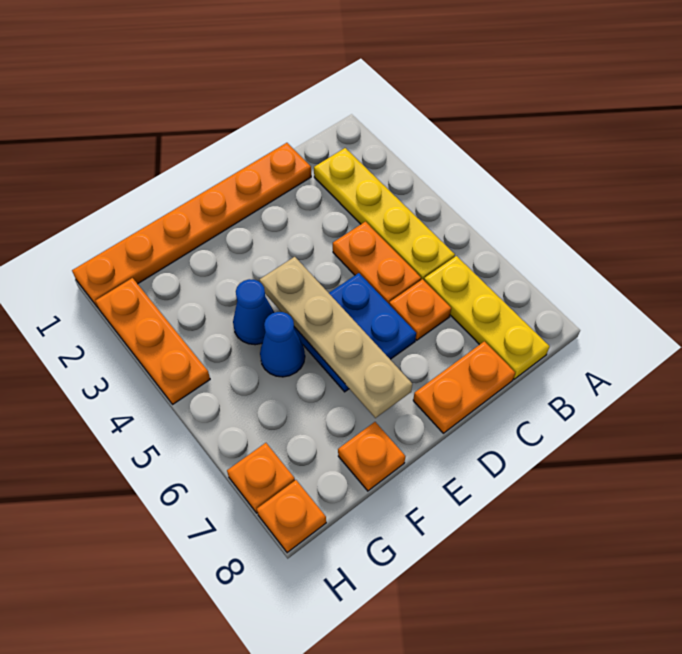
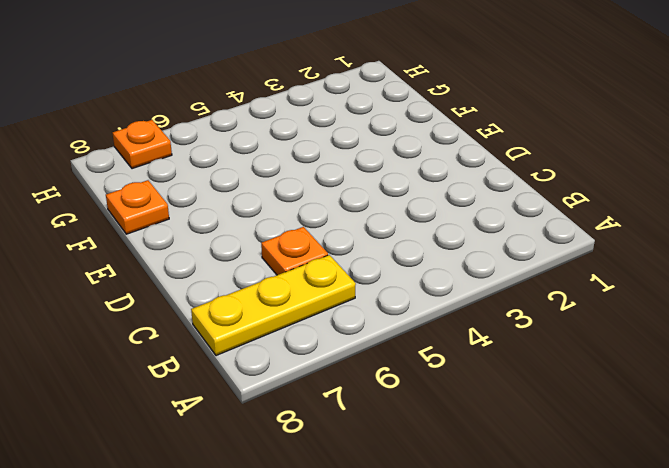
none -> yellow plate B2:B5 level 1
none -> orange plate C1:H1 level 1
none -> orange plate C4:C5 level 1

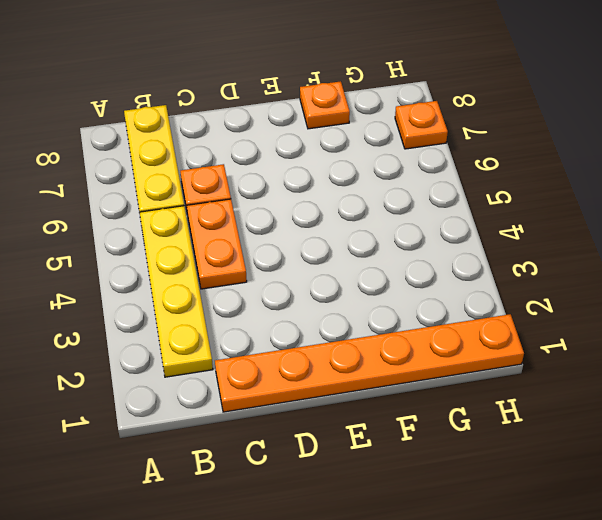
none -> orange plate C8:D8 level 1
none -> blue plate D5:E6 level 1
none -> blue cone F4 level 1

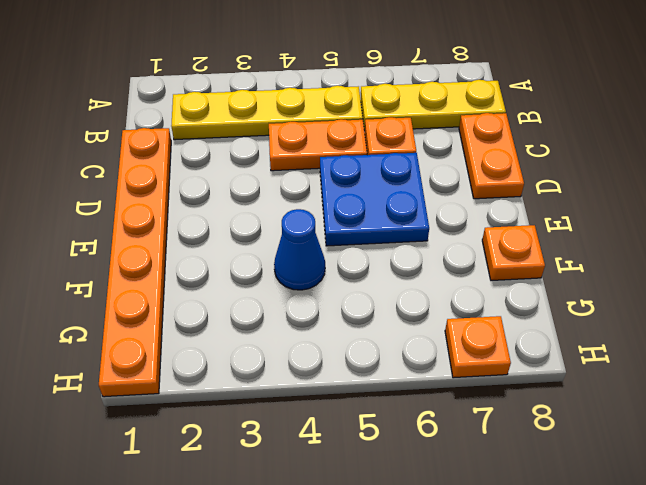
none -> blue cone F5 level 1
none -> orange plate H2:H4 level 1
none -> orange plate H8 level 1

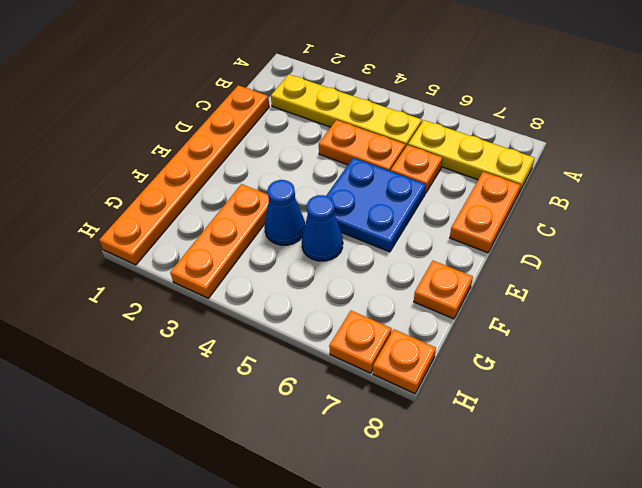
orange plate F3:H3 level 1 -> orange plate H2:H4 level 1
none -> tan plate E4:E7 level 2

